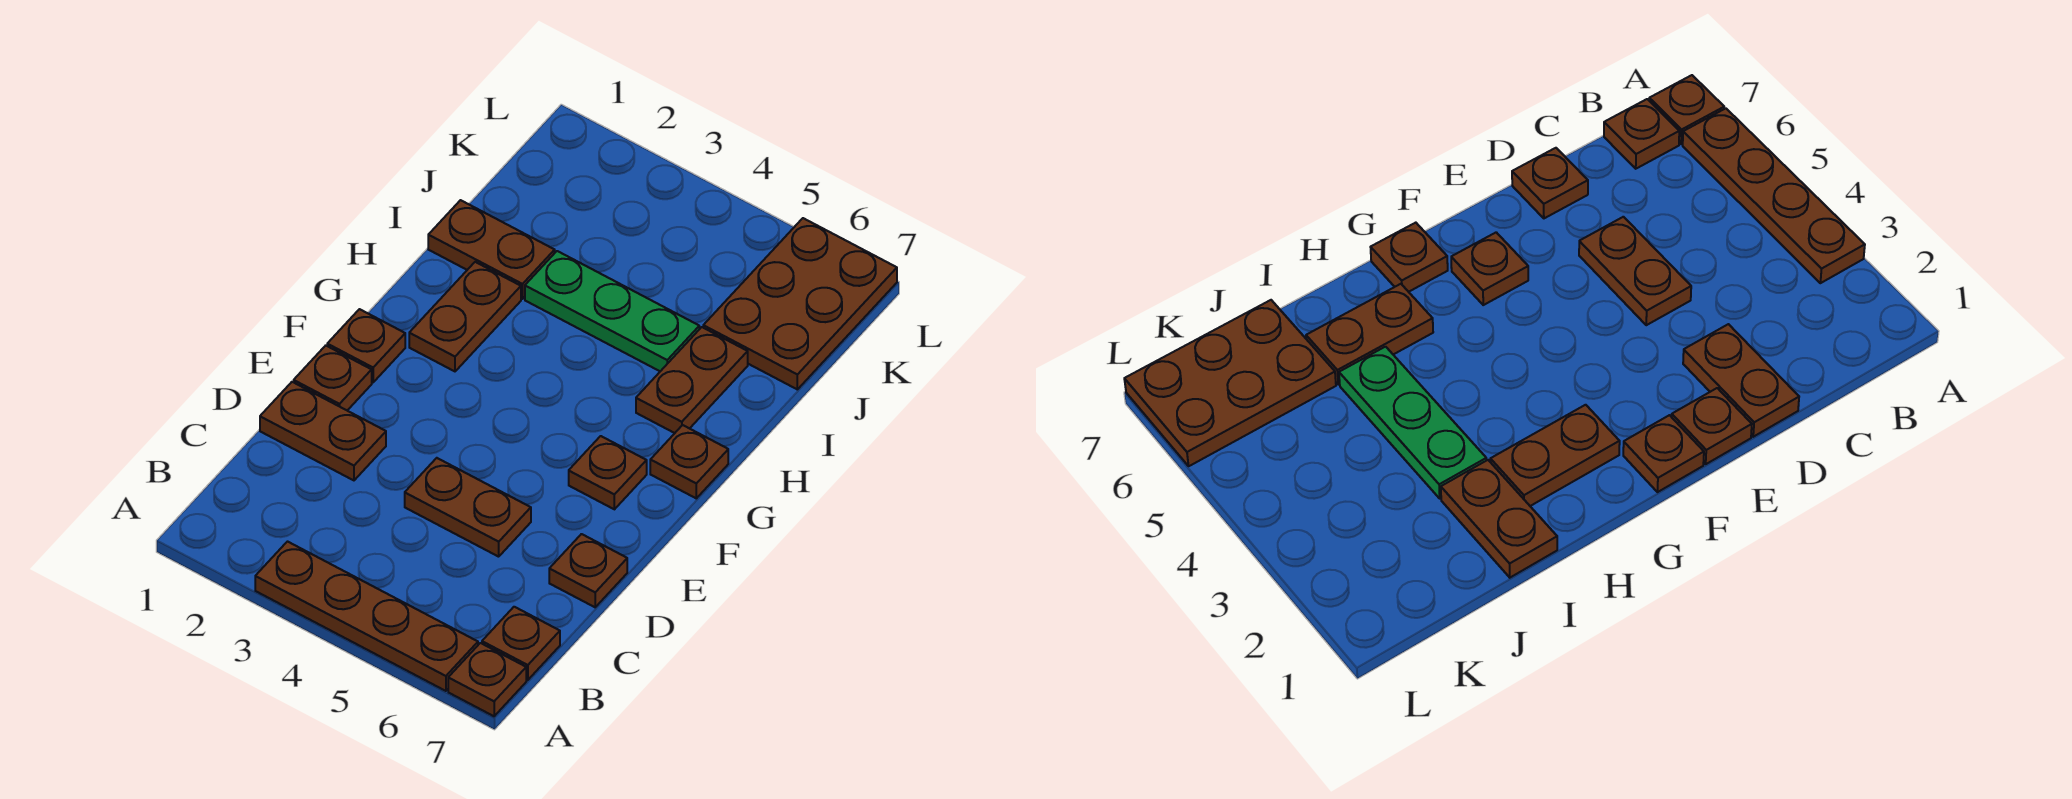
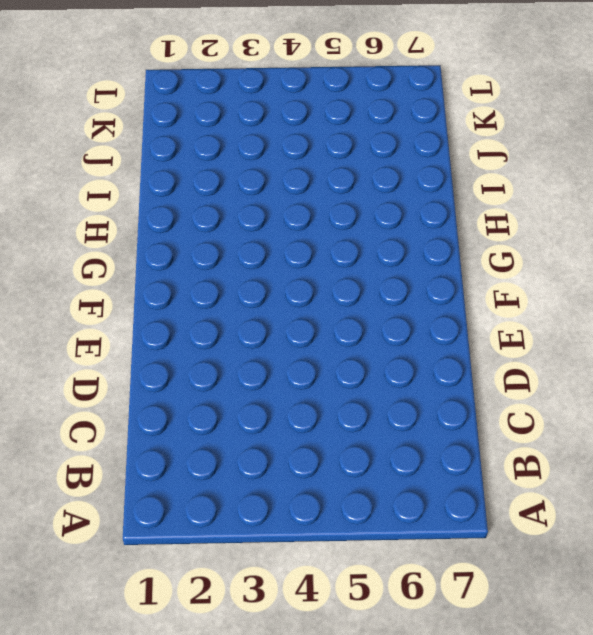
none -> brown plate A3:A6 level 1
none -> brown plate A7 level 1
none -> brown plate B7 level 1

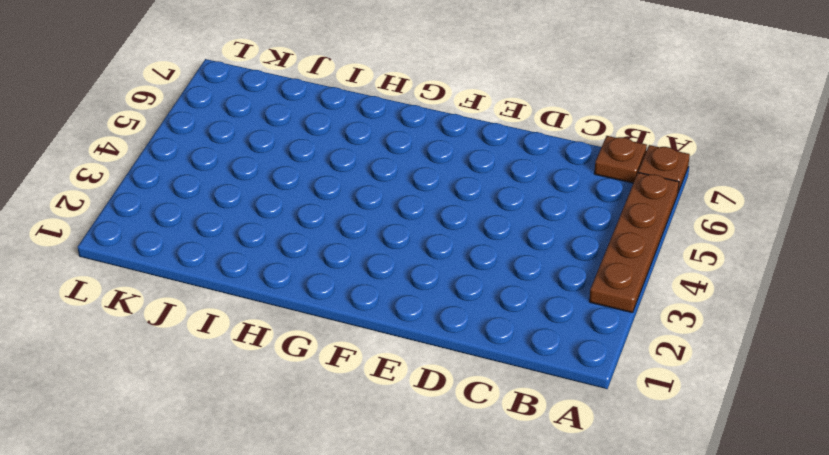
none -> brown plate D1:D2 level 1
none -> brown plate D4:D5 level 1
none -> brown plate D7 level 1

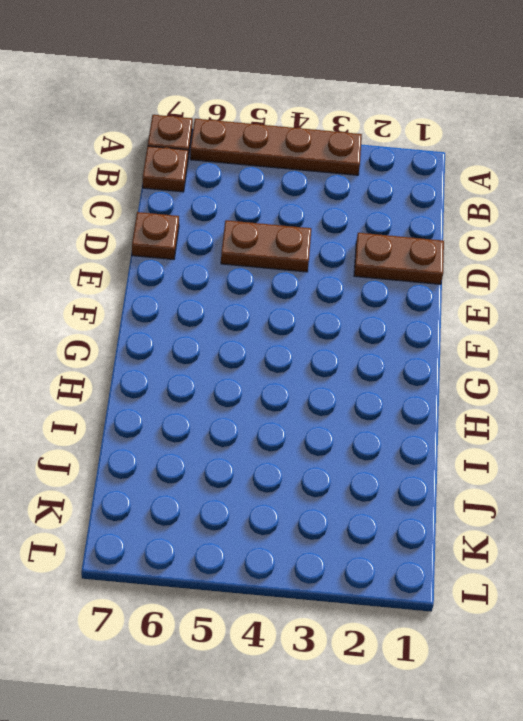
none -> brown plate E1 level 1
none -> brown plate F1 level 1
none -> brown plate F6 level 1

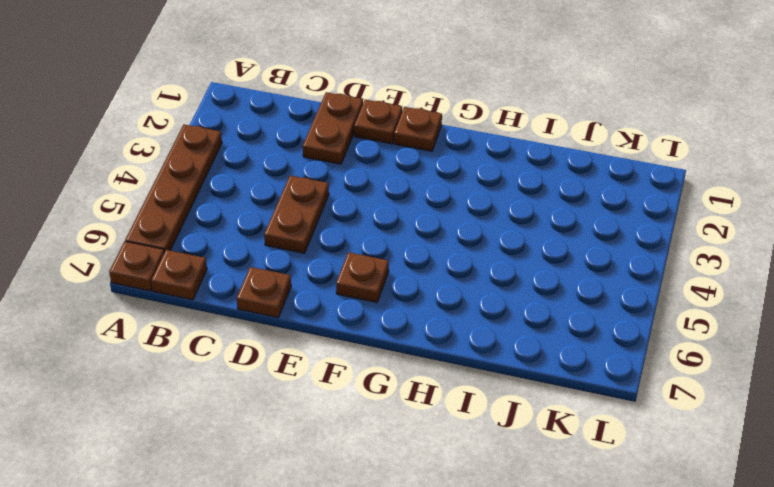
none -> brown plate G2:H2 level 1
none -> brown plate G7 level 1
none -> brown plate H6:I6 level 1

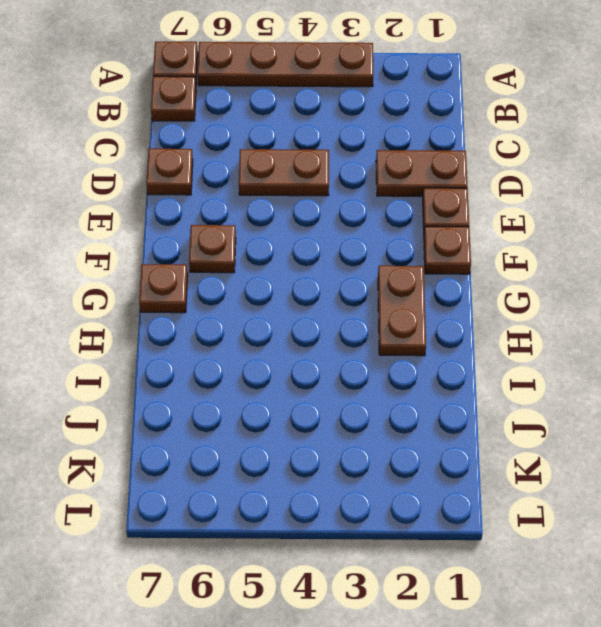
none -> brown plate H6:I6 level 1
none -> brown plate I1:I2 level 1
none -> green plate I3:I5 level 1

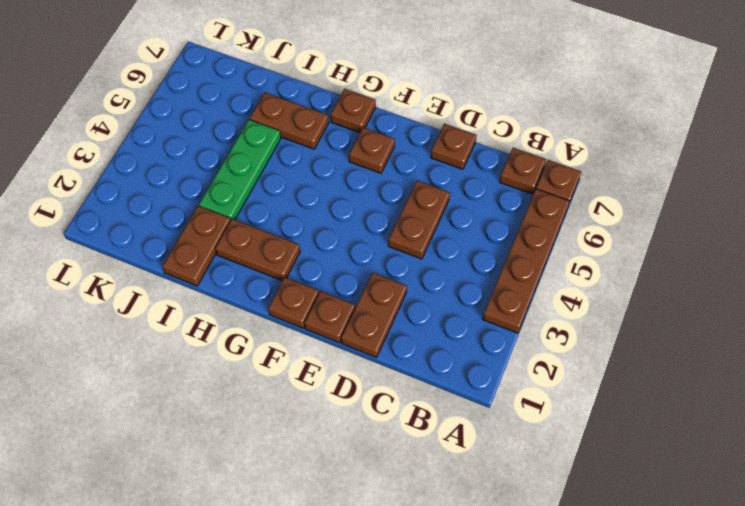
none -> brown plate J6:L7 level 1

